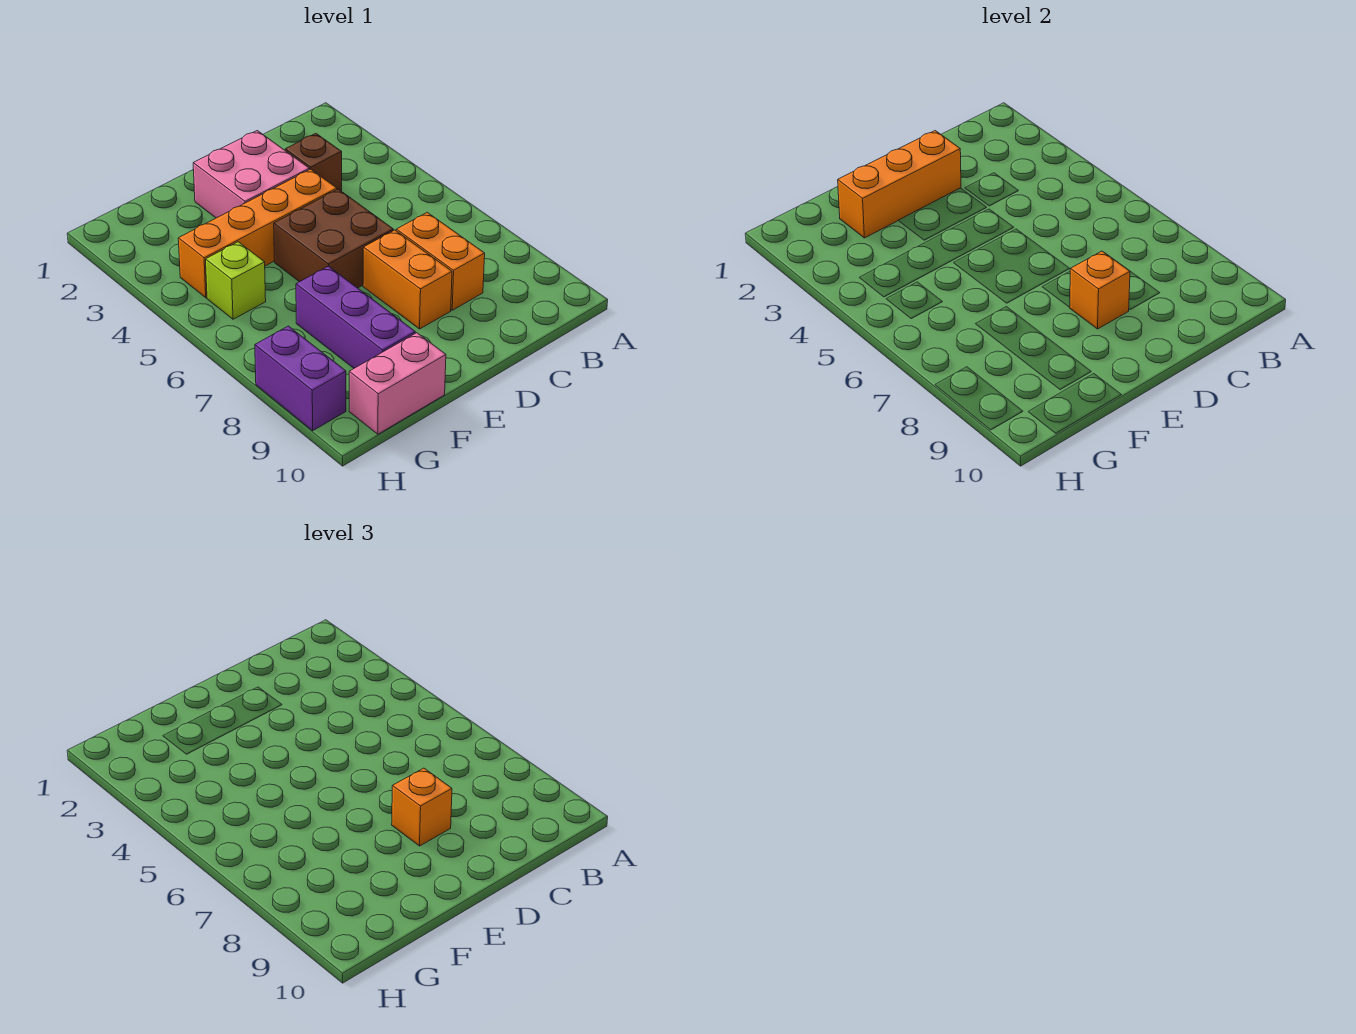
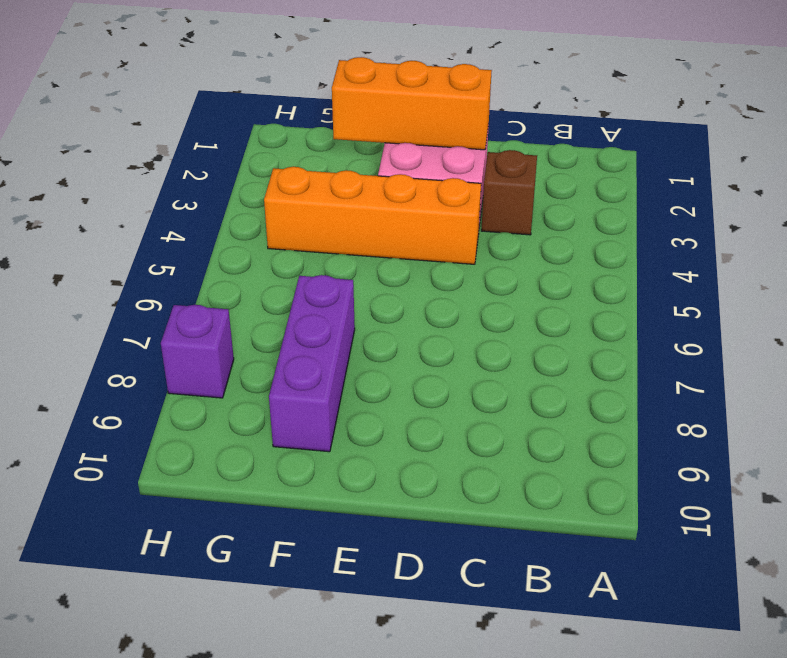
purple brick H8 level 1 -> purple brick H8:H9 level 1
none -> orange brick C7:C8 level 1
none -> brown brick D5:E6 level 1
none -> orange brick D7:D8 level 1

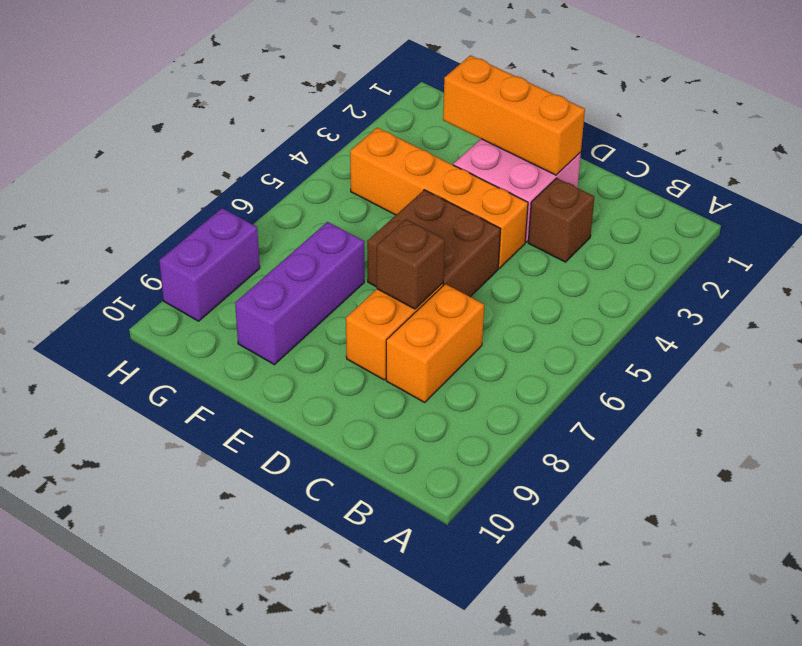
brown brick D7 level 2 -> none
none -> pink brick F10:G10 level 1
none -> lime brick G5 level 1
none -> orange brick D8 level 2

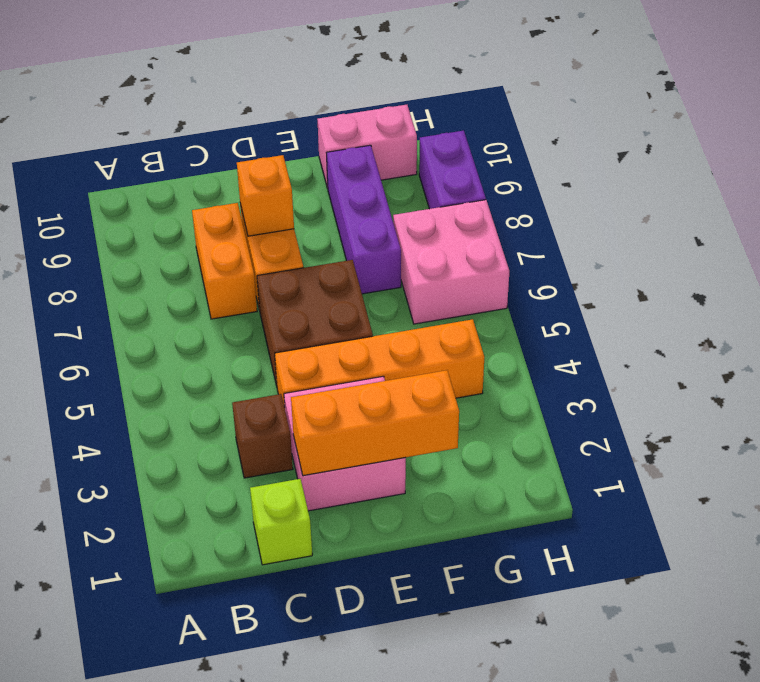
lime brick C1 level 1 -> lime brick G5 level 1
pink brick G6:H7 level 1 -> none
none -> orange brick D8 level 3

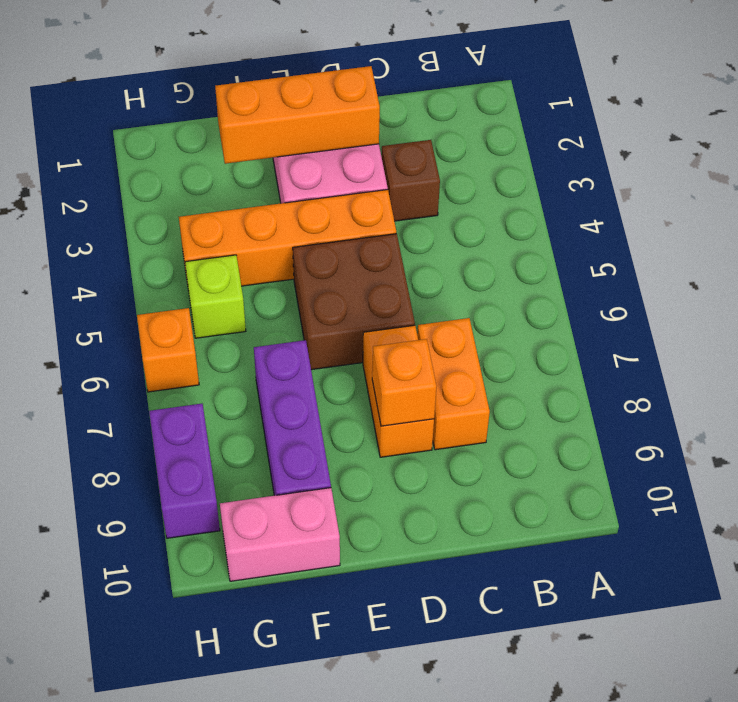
orange brick H6 level 1 -> orange brick D8 level 3

